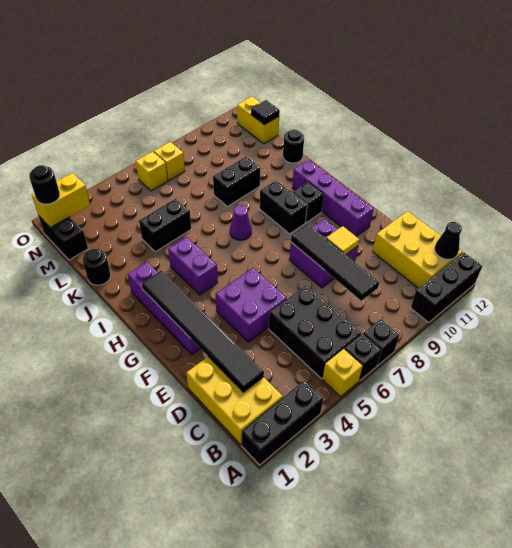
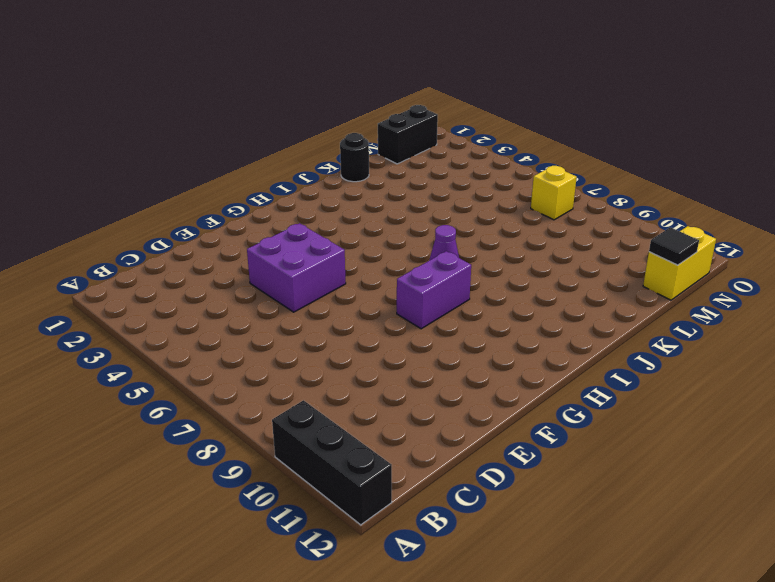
purple brick G8:H8 level 1 -> purple brick H4:I4 level 1
none -> black brick A1:A3 level 1
none -> yellow brick A5 level 1
none -> black brick A6 level 1
none -> black brick A7 level 1

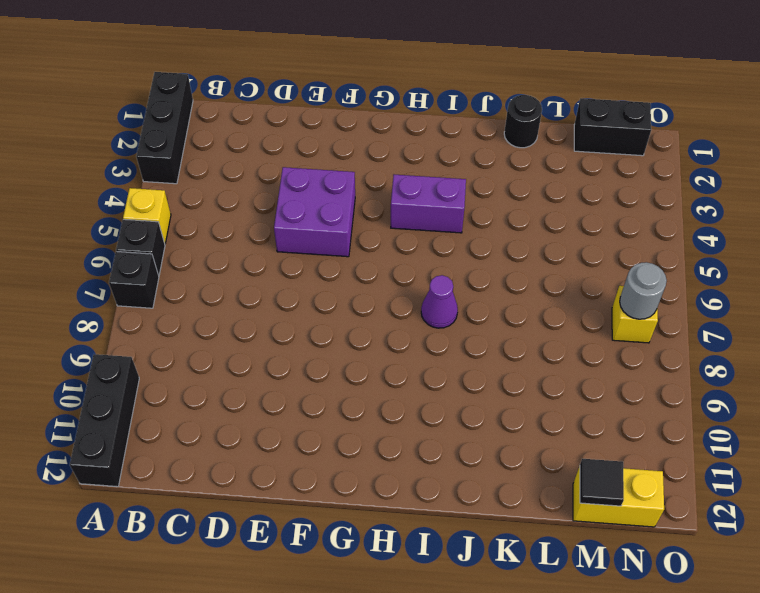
grey round brick N7 level 2 -> none
none -> yellow brick B1:D2 level 1
none -> black brick B5:D6 level 1
none -> yellow brick B11:D12 level 1
none -> purple brick E8:F9 level 1

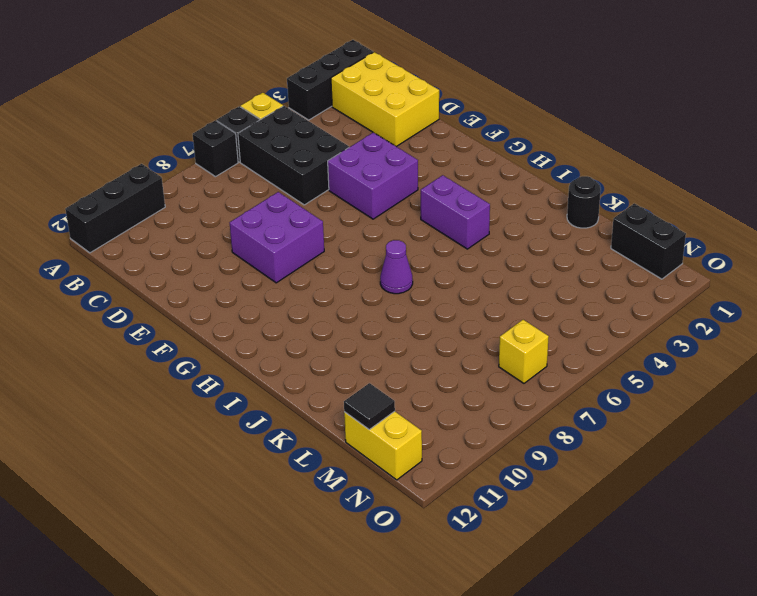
none -> yellow brick B11:D12 level 1
none -> purple brick F2:I2 level 1
none -> purple brick F11:I11 level 1
none -> black brick H9:I9 level 1

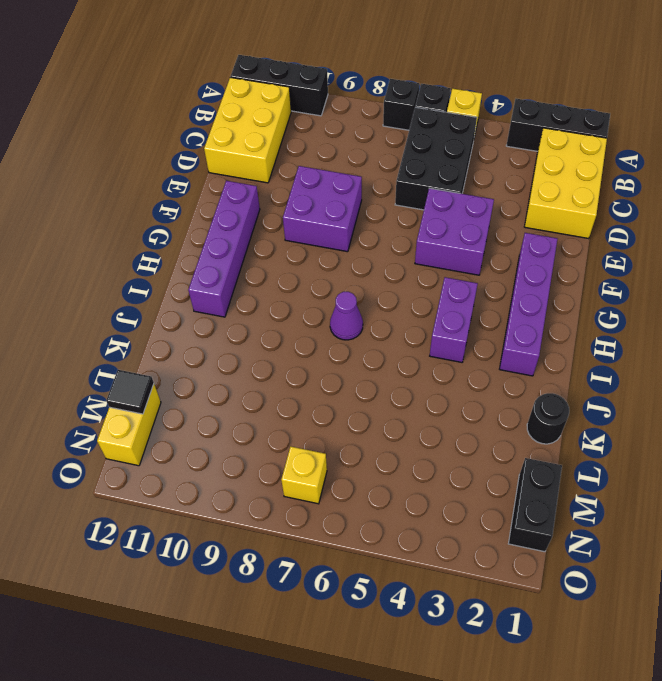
none -> black brick H9:I9 level 1
none -> black brick H10 level 1
none -> black brick K4:K5 level 1
none -> black brick K8:K9 level 1

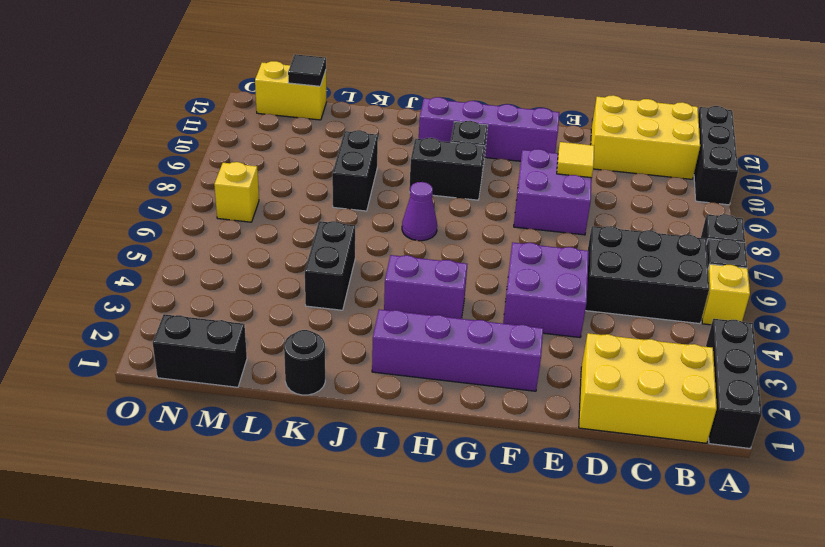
none -> black round brick K12 level 1
none -> yellow brick N6 level 1
none -> black cone B12 level 2
none -> black tile C2:H2 level 2

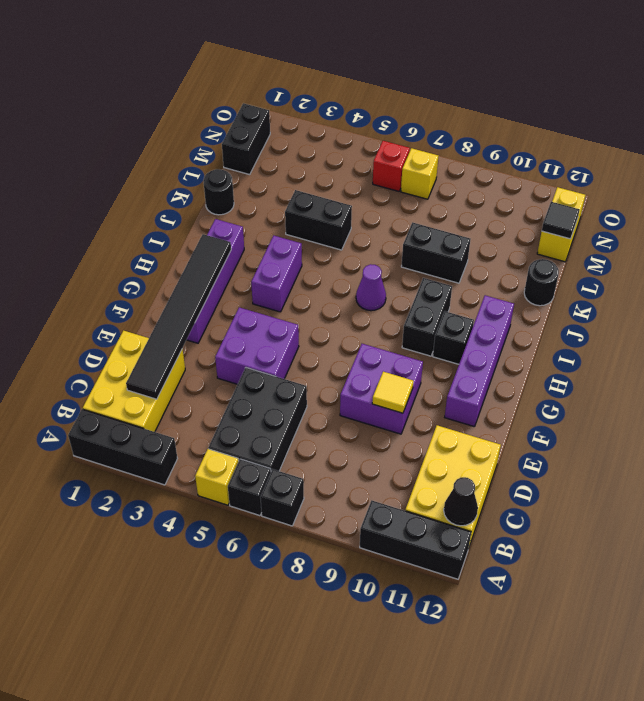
red brick N6 level 1 -> yellow brick N6 level 1
none -> black tile C8:F8 level 2
none -> yellow brick N1:N2 level 2
none -> black round brick N1 level 3

